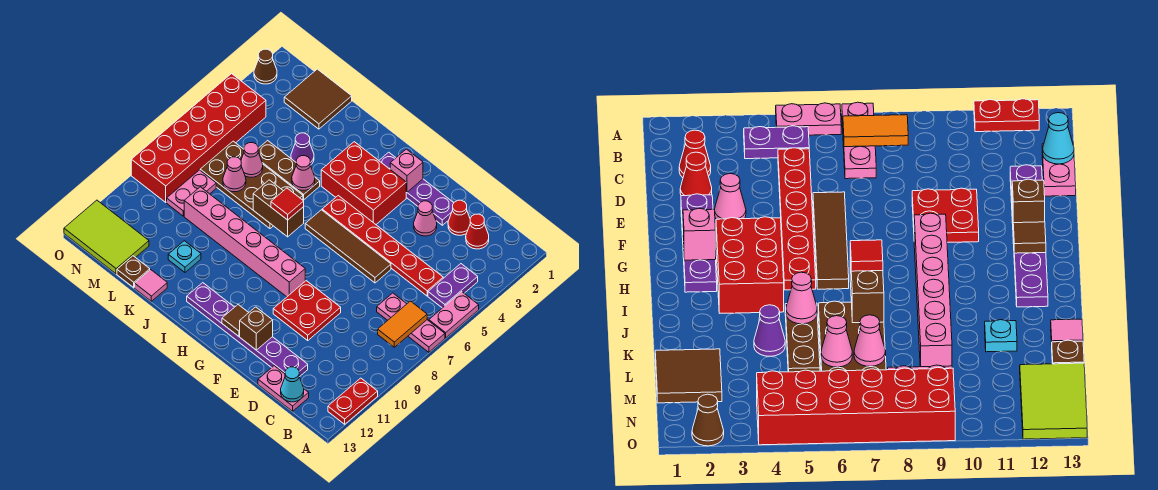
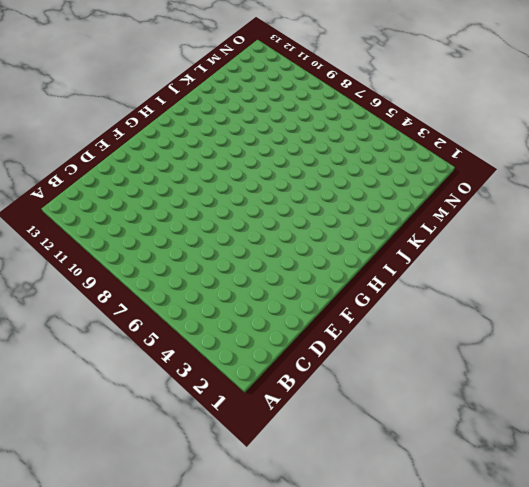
none -> pink plate A5:A6 level 1
none -> pink plate A7:C7 level 1
none -> red plate A11:A12 level 1
none -> purple plate B4:B5 level 1

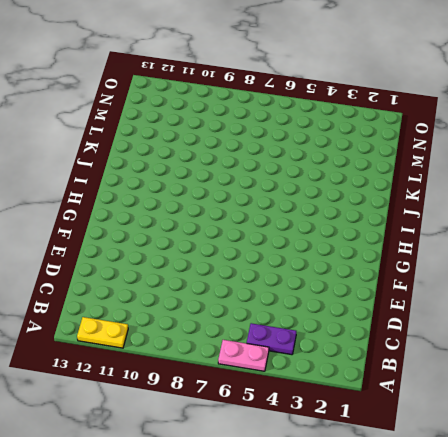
yellow plate A11:A12 level 1 -> red plate A11:A12 level 1
none -> pink plate A7:C7 level 1
none -> red cone C2 level 1
none -> red plate C5:H5 level 1
none -> pink plate C13:D13 level 1

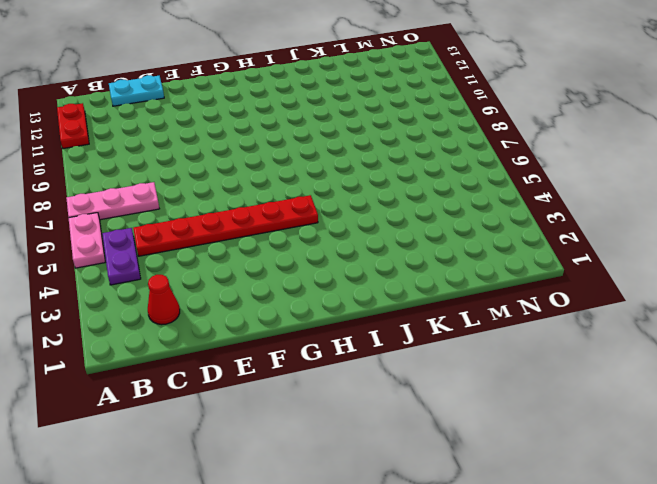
cyan plate C13:D13 level 1 -> pink plate C13:D13 level 1
none -> red cone D2 level 1
none -> purple plate D12:I12 level 1
none -> purple plate E2:H2 level 1
none -> pink cone E3 level 1

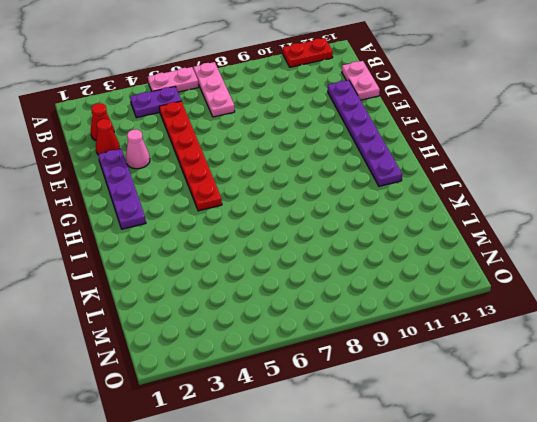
none -> brown tile E6:H6 level 1
none -> red plate E9:F10 level 1
none -> red brick G3:I4 level 1
none -> pink brick G9:L9 level 1

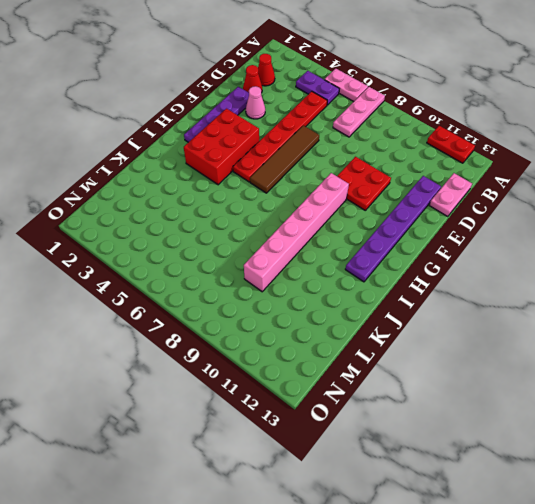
none -> brown plate J5:L5 level 1
none -> brown plate J6:M7 level 1
none -> purple cone K4 level 1
none -> cyan plate K11 level 1

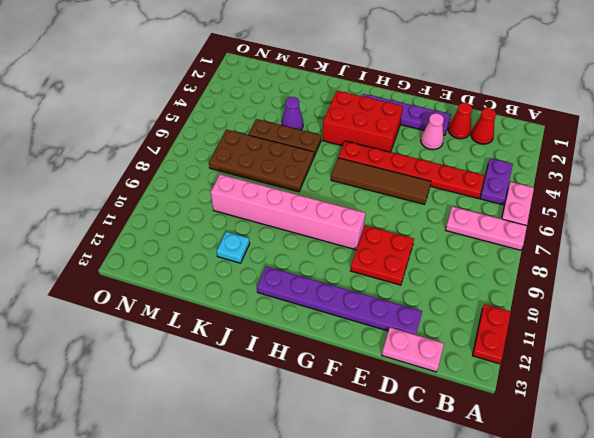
none -> pink tile K13 level 1
none -> brown tile L1:M2 level 1
none -> brown plate L13 level 1
none -> pink plate M8:M9 level 1

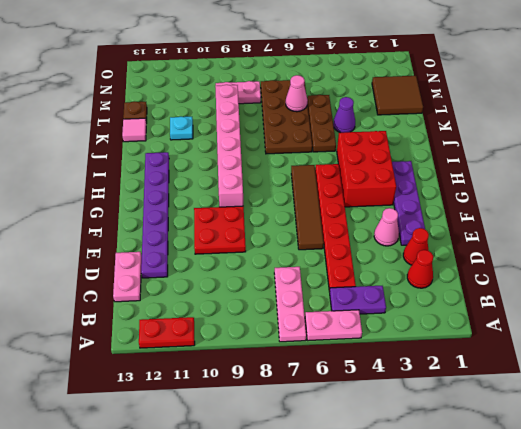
none -> lime tile M12:O13 level 1
none -> red brick N4:O9 level 1
none -> brown cone O2 level 1
none -> orange tile B7:B8 level 2

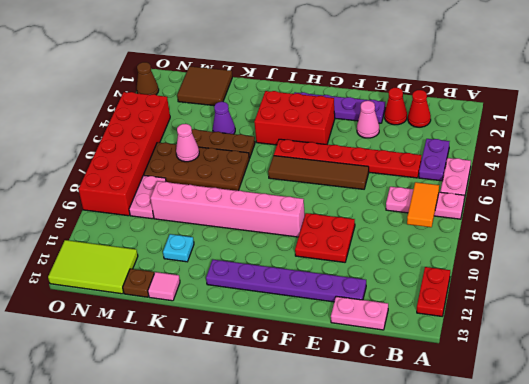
none -> cyan cone C13 level 2
none -> brown brick F12 level 2
none -> pink brick G2 level 2
none -> brown tile G12 level 2

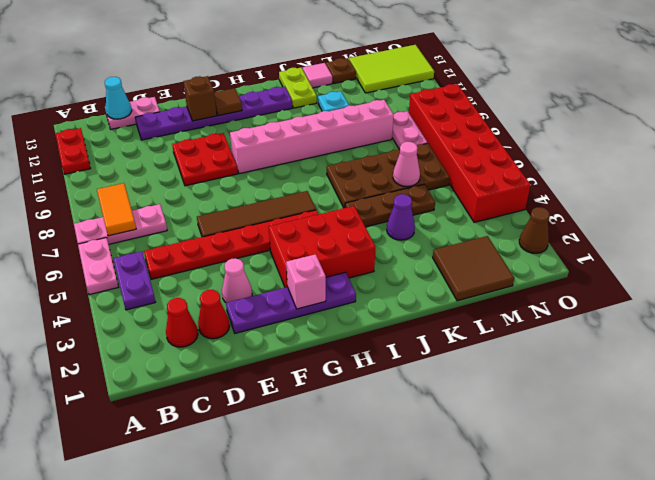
lime plate J12:J13 level 1 -> none
none -> brown brick I7:J7 level 2
none -> pink cone J5 level 2
none -> pink cone L7 level 2
none -> red tile I7 level 3

